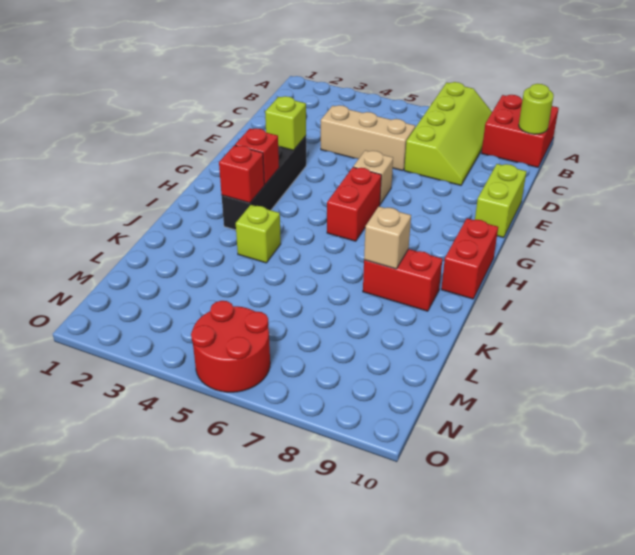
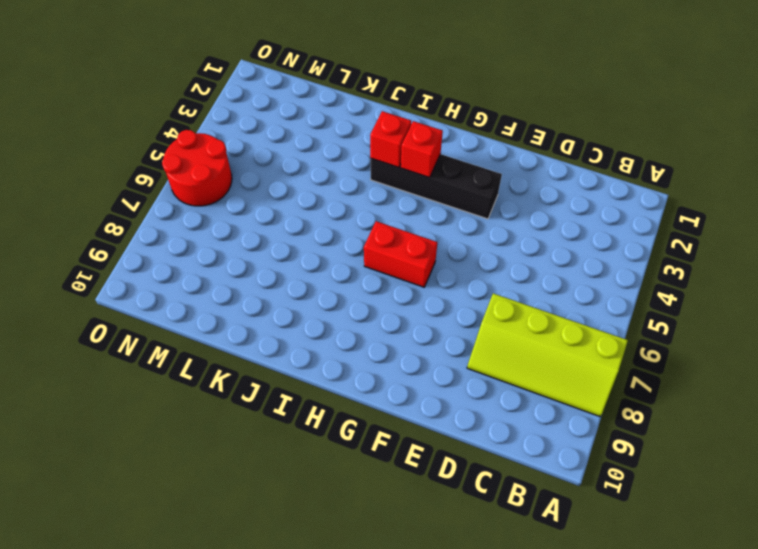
none -> red brick A9:B10 level 1
none -> tan brick D4:D6 level 1
none -> lime brick E10:F10 level 1

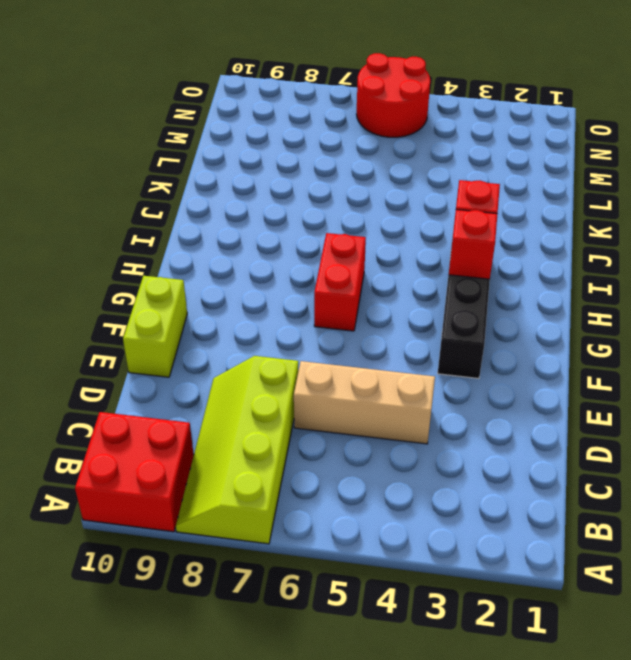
none -> tan brick F6 level 1
none -> red brick H10:I10 level 1
none -> lime brick J4 level 1

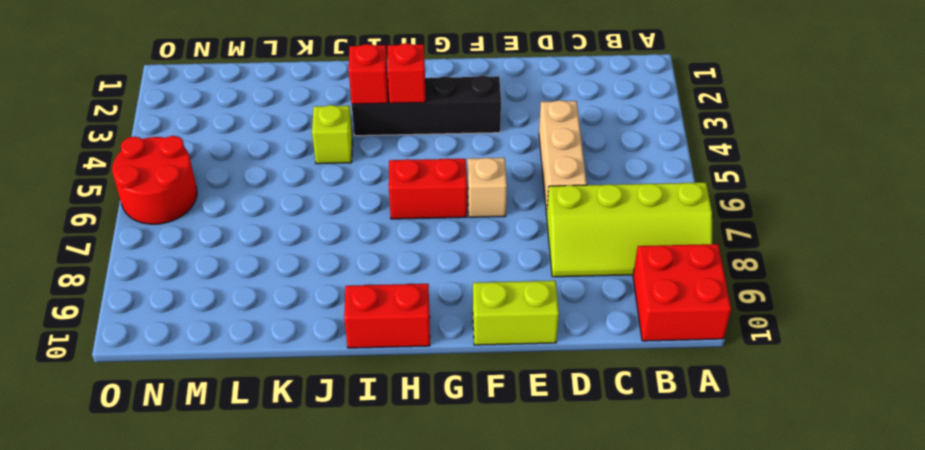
none -> red brick J8:J9 level 1
none -> lime round brick B10 level 2
none -> lime brick F3 level 2

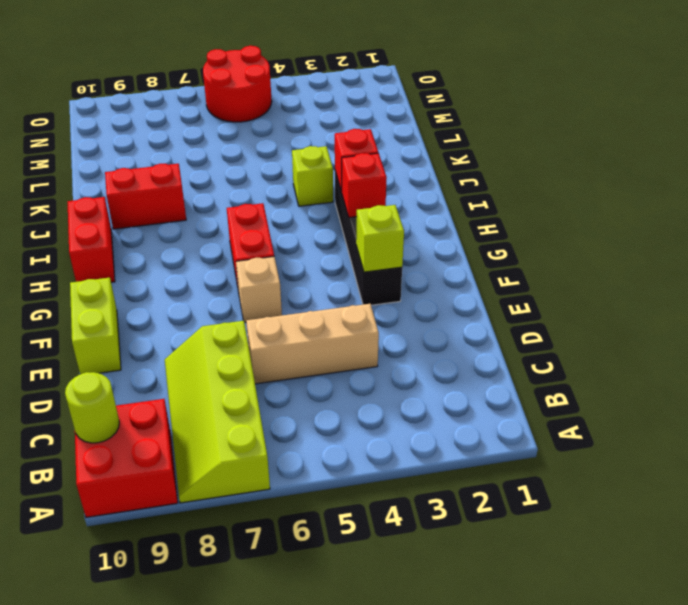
none -> tan brick J8 level 2

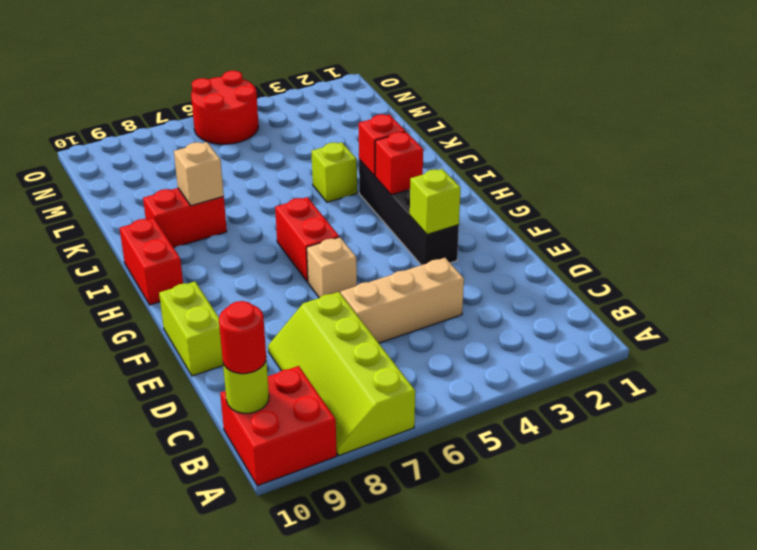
red round brick B10 level 3 -> none

